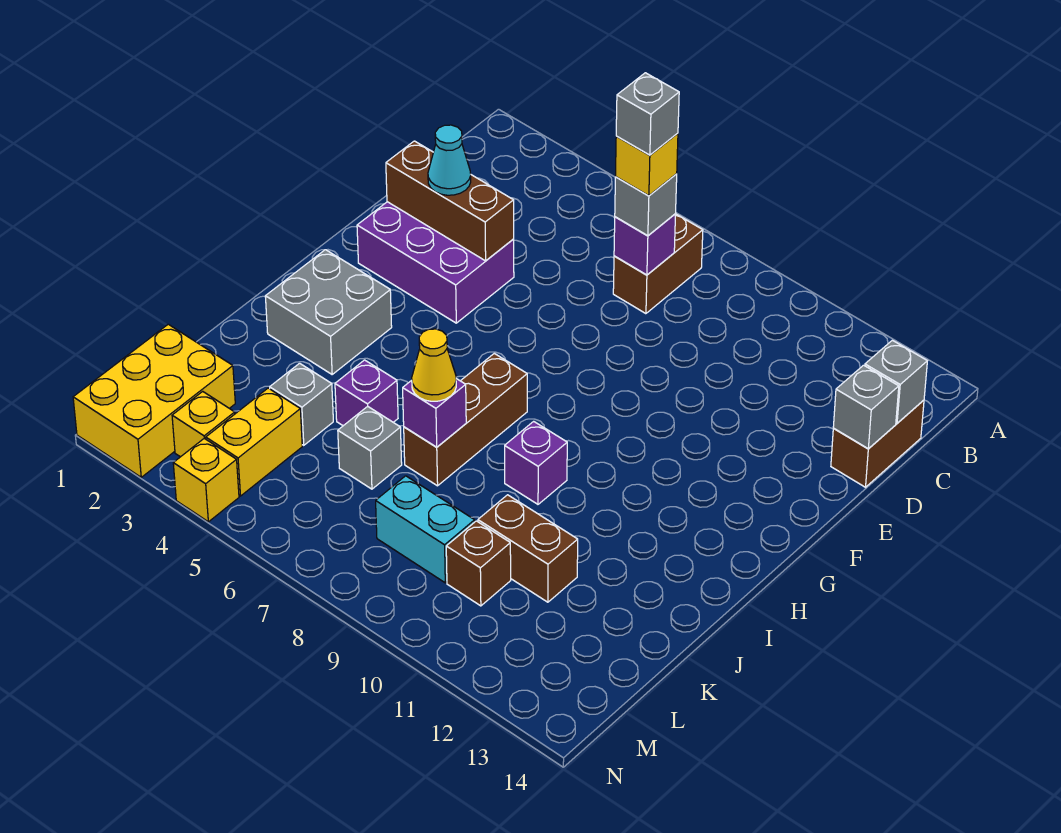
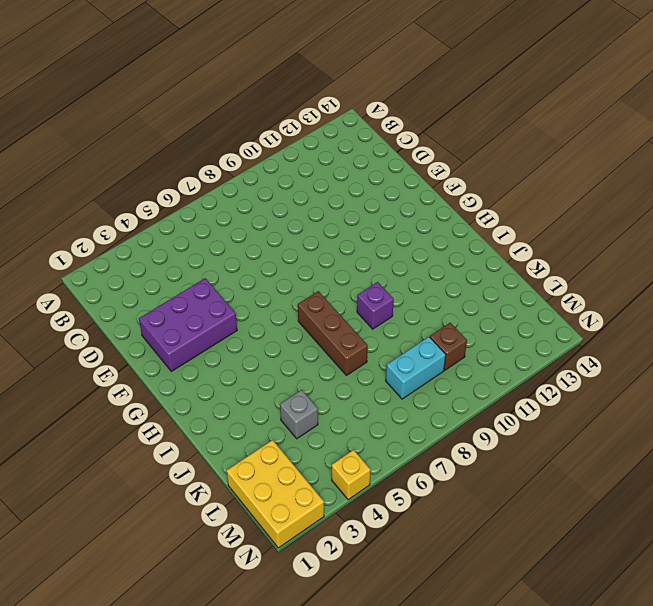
none -> brown brick B7:C7 level 1
none -> brown brick C14:D14 level 1
none -> grey brick H2:I3 level 1

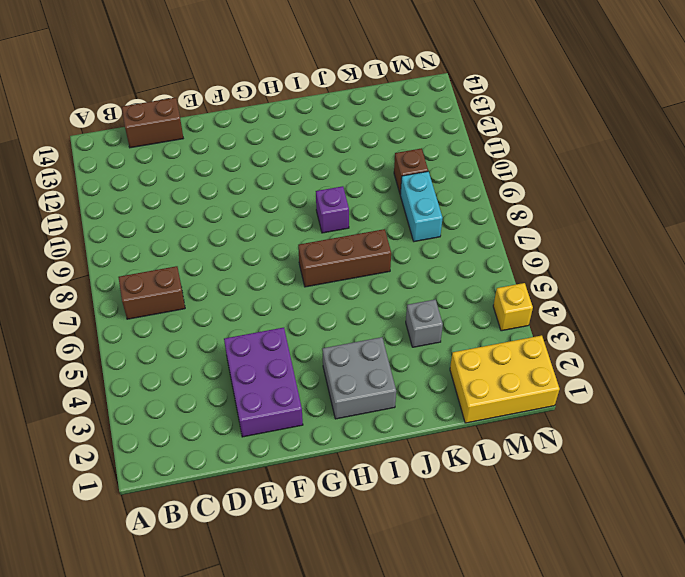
none -> purple brick J5 level 1
none -> grey brick K6 level 1
none -> brown brick K10:K11 level 1

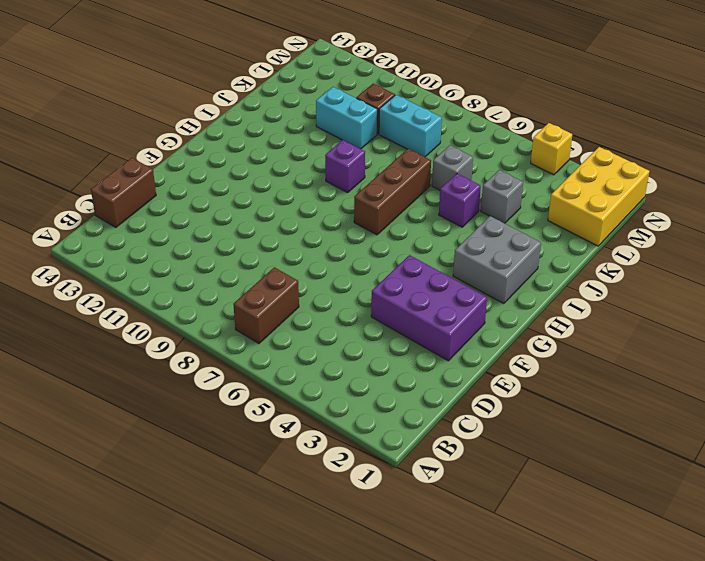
cyan brick K10:K11 level 1 -> brown brick K10:K11 level 1
none -> yellow brick L4:M4 level 1
none -> yellow brick M3 level 1
none -> purple brick C7 level 2

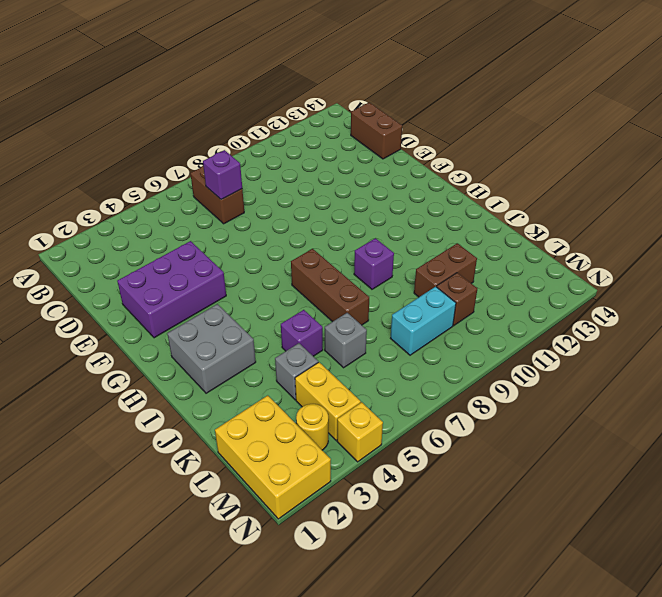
yellow round brick M3 level 1 -> yellow brick M3 level 1
none -> grey brick C14 level 2
none -> grey brick D14 level 2
none -> brown brick E2:E4 level 2

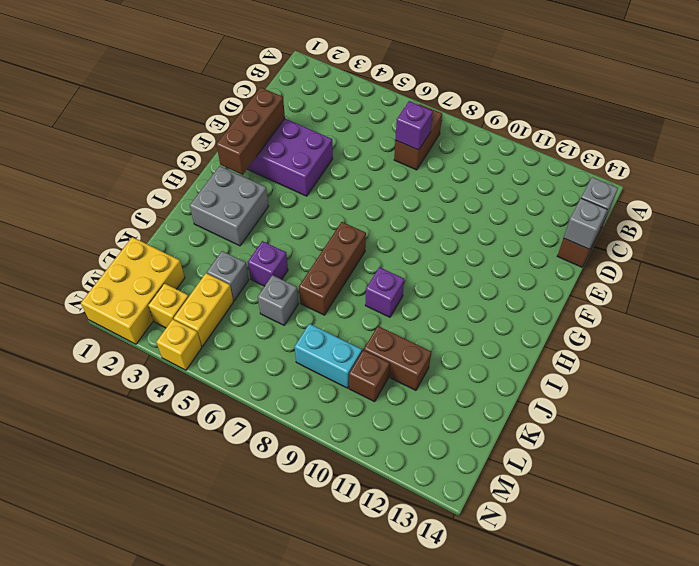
brown brick E2:G2 level 2 -> brown brick E2:E4 level 2
none -> purple brick J7 level 2
none -> grey brick C7 level 3
none -> cyan cone E3 level 3

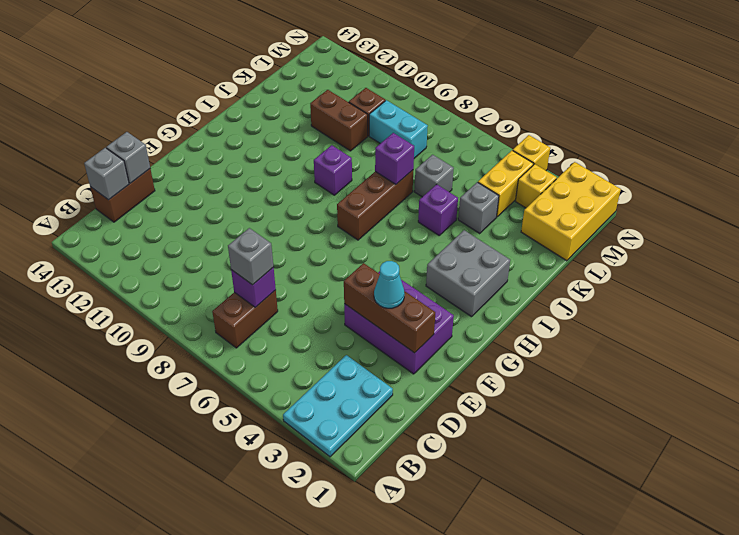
cyan plate A2:C3 level 1 -> none
none -> yellow cone J7 level 3
none -> yellow brick C7 level 4
none -> grey brick C7 level 5

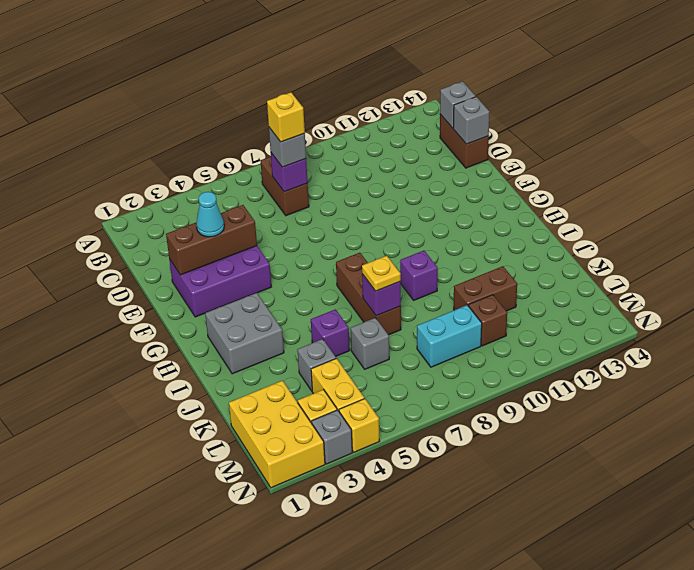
yellow plate J7 level 3 -> yellow cone J7 level 3
grey brick N3 level 1 -> grey brick C7 level 5

